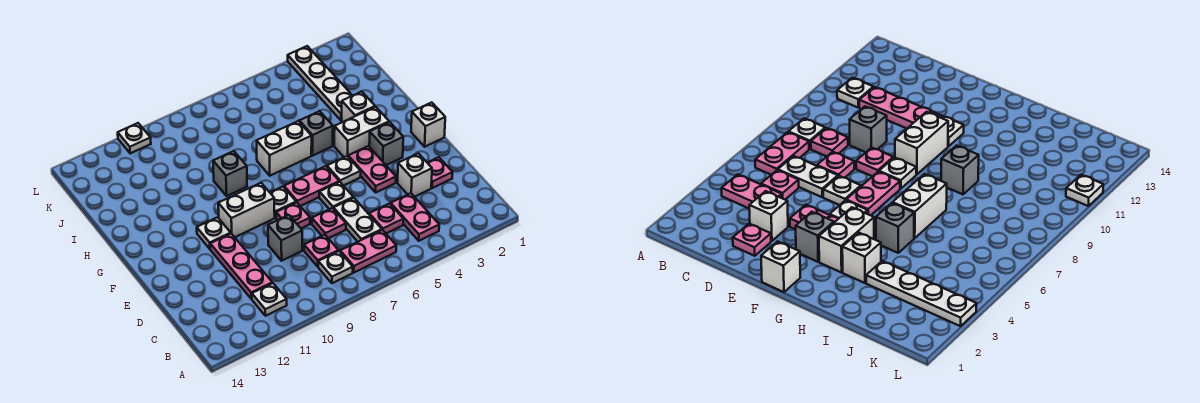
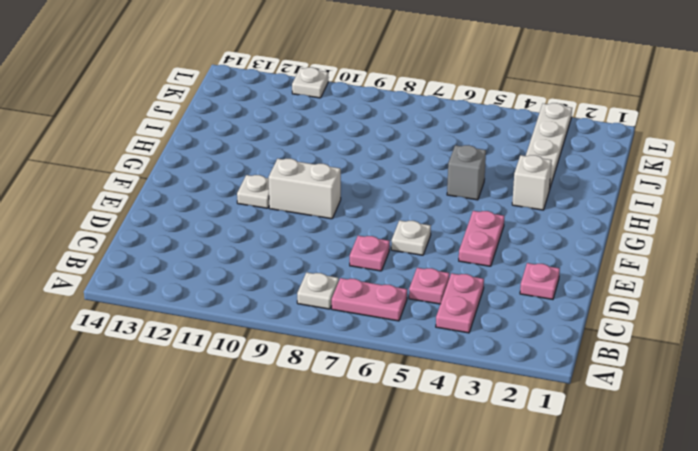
none -> white plate B11 level 1
none -> white plate C6:D6 level 1
none -> pink plate C8 level 1

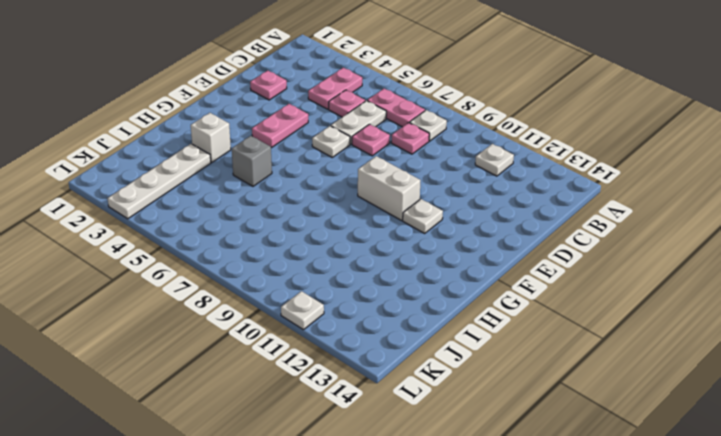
none -> pink plate C11:E11 level 1
none -> white brick D3 level 1
none -> grey brick D9 level 1

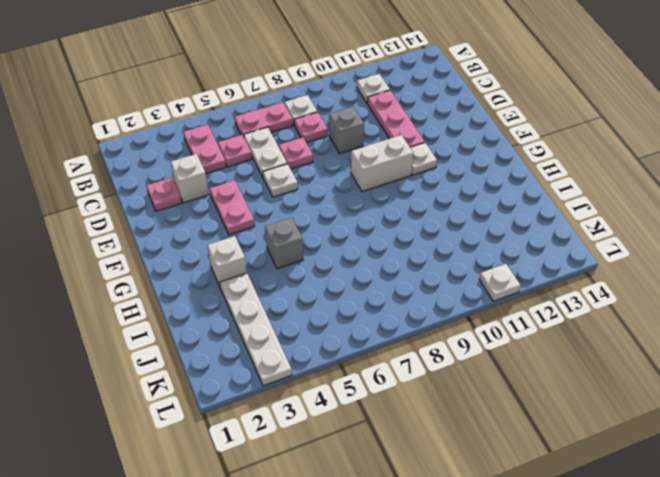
none -> pink plate E8 level 1
none -> white brick F1 level 1
none -> grey brick F3 level 1

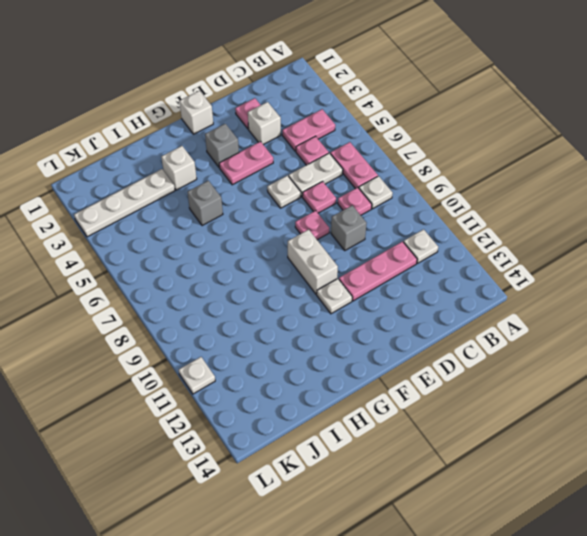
none -> white plate F5 level 1
none -> pink plate F6:F7 level 1
none -> white plate F8 level 1

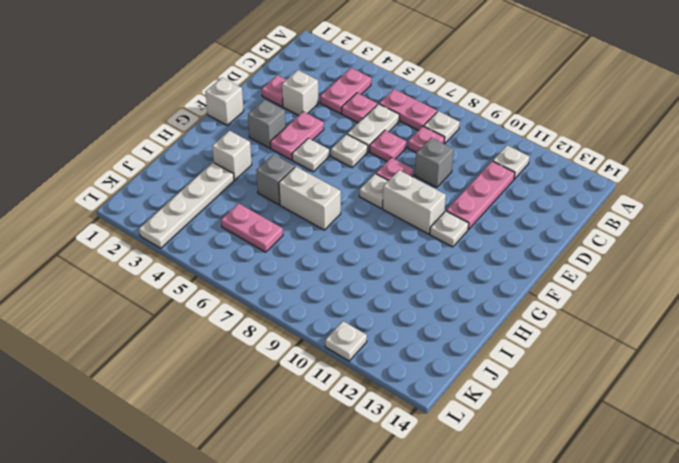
pink plate J5:J6 level 1 -> pink plate F6:F7 level 1
none -> white brick G3:G4 level 1
none -> grey brick H9 level 1

